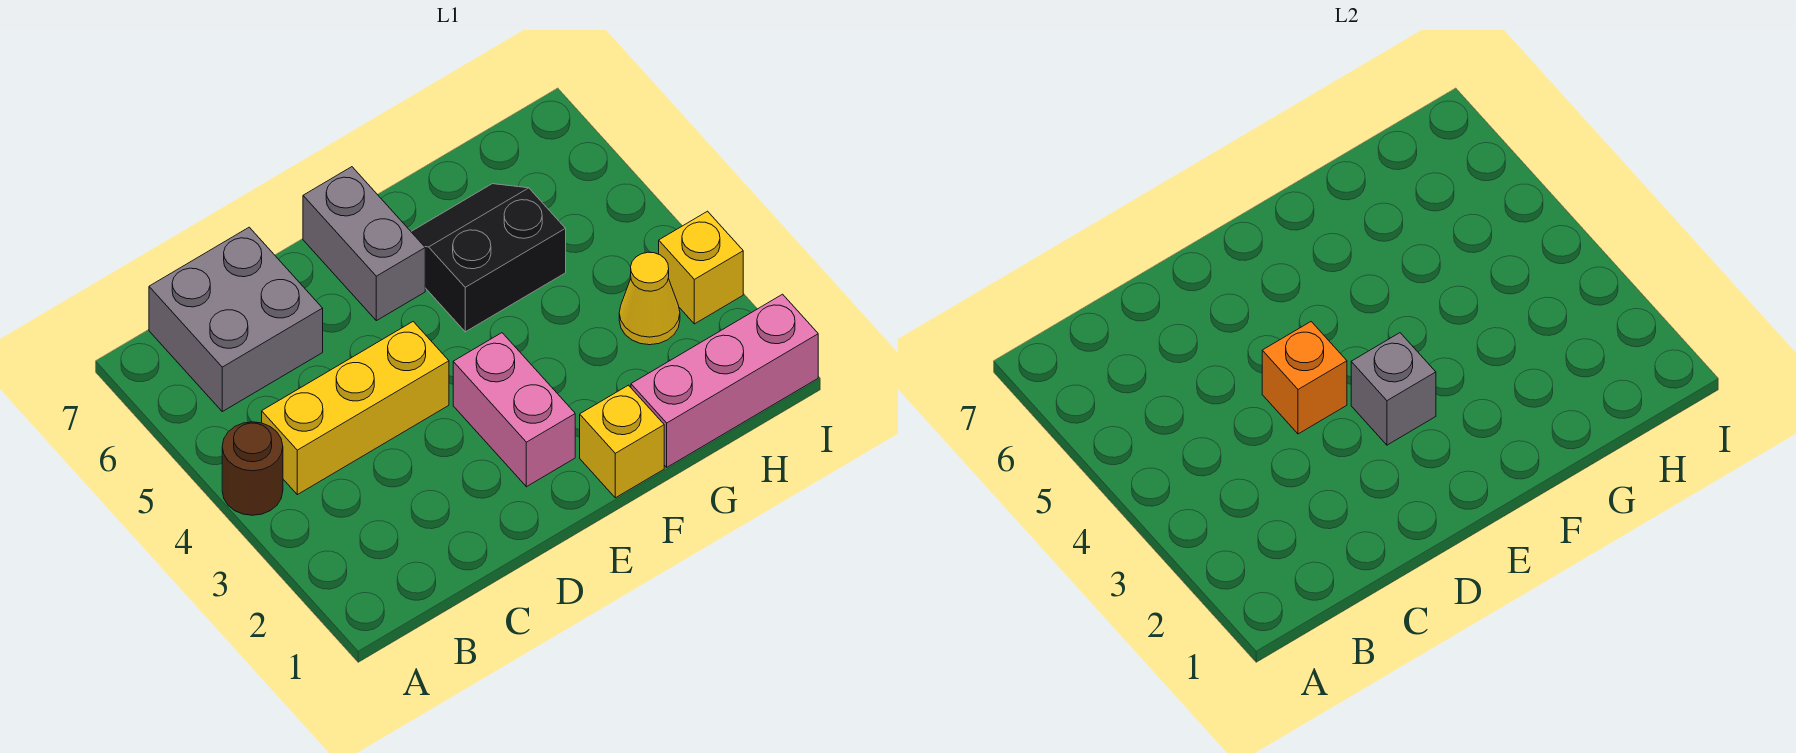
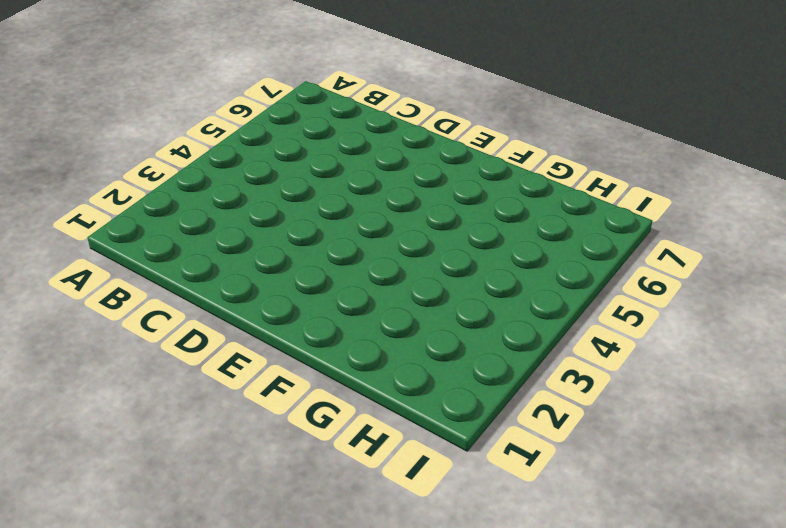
none -> brown round brick A4 level 1
none -> yellow brick B4:D4 level 1
none -> grey brick B6:C7 level 1

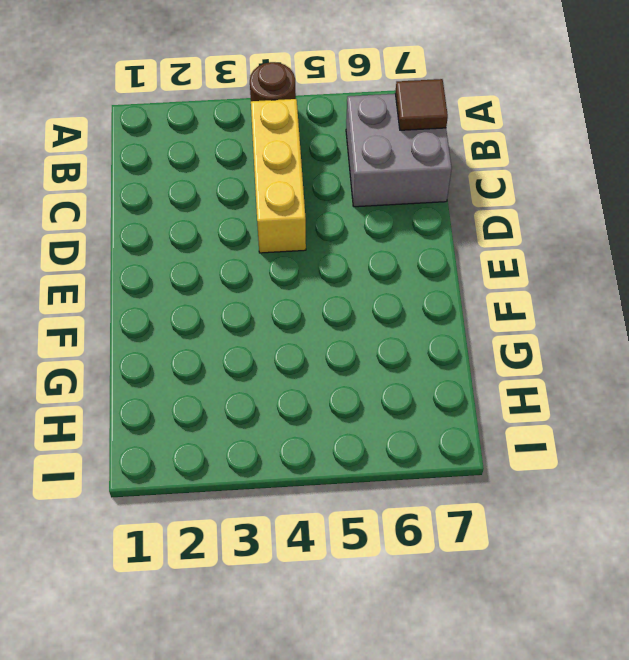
brown tile B7 level 2 -> none
none -> pink brick E2:E3 level 1
none -> grey brick E6:E7 level 1
none -> yellow brick F1 level 1

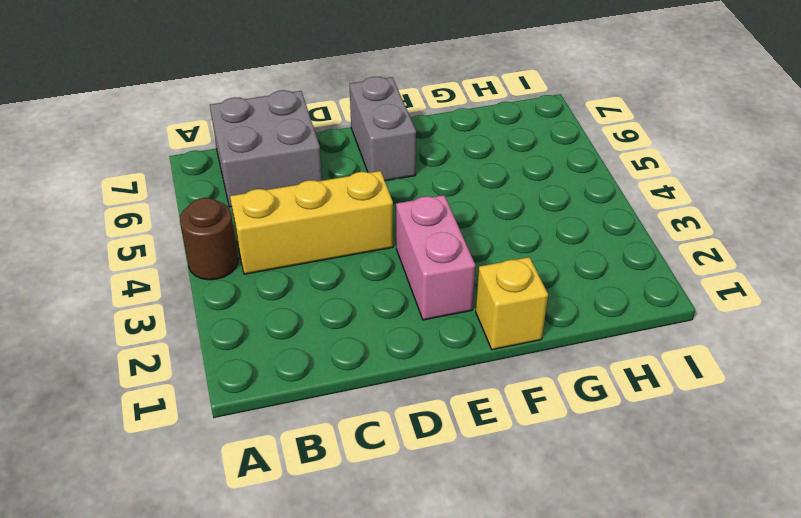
none -> black slope F5:G6 level 1 top 5
none -> pink brick G1:I1 level 1
none -> yellow cone H3 level 1

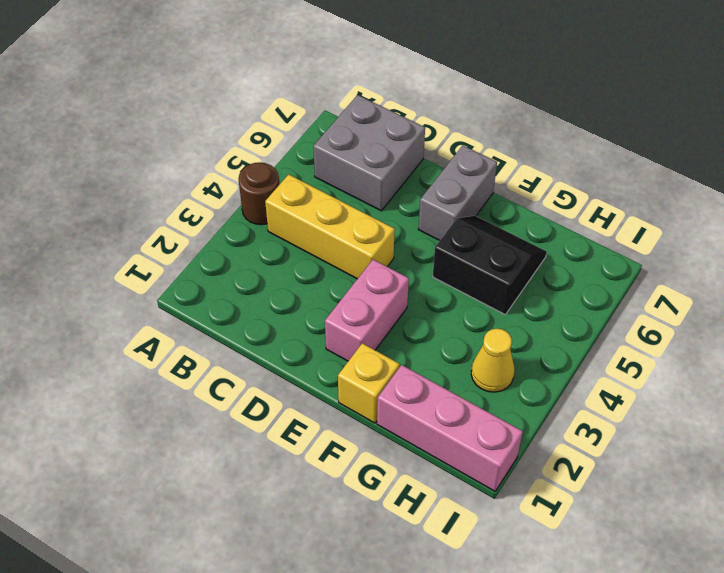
none -> yellow brick I3 level 1
none -> orange brick D4 level 2
none -> grey brick E3 level 2

